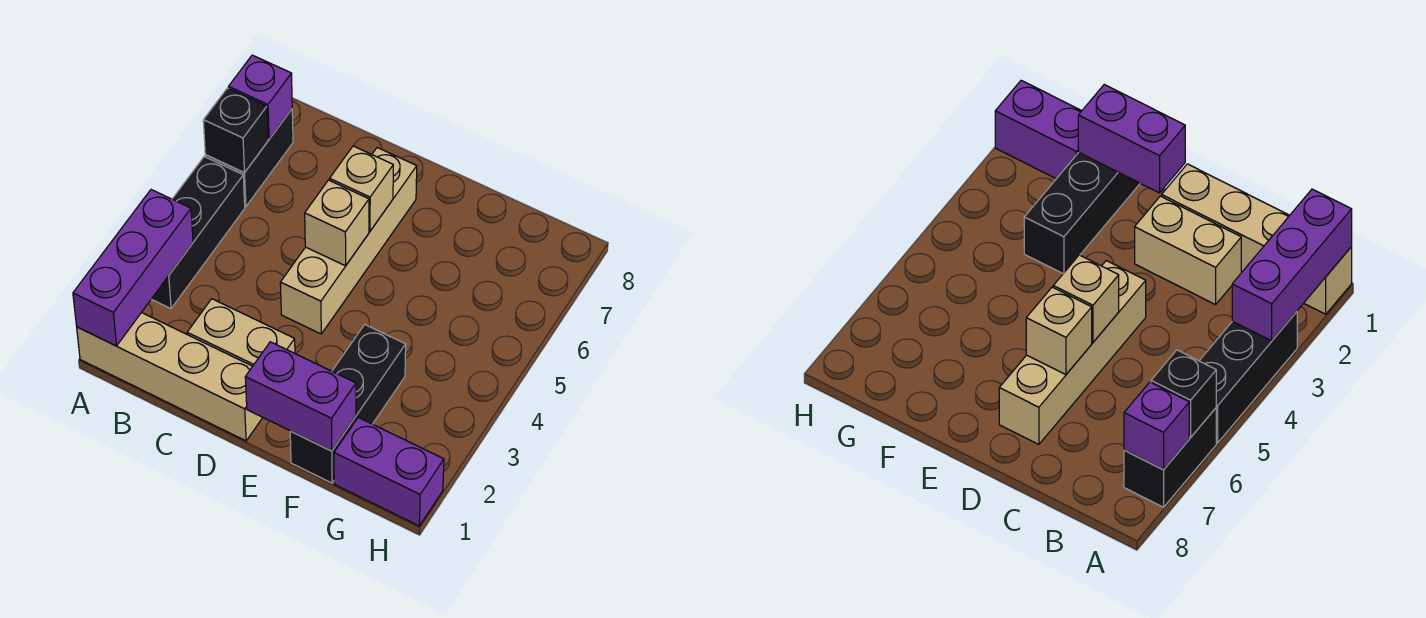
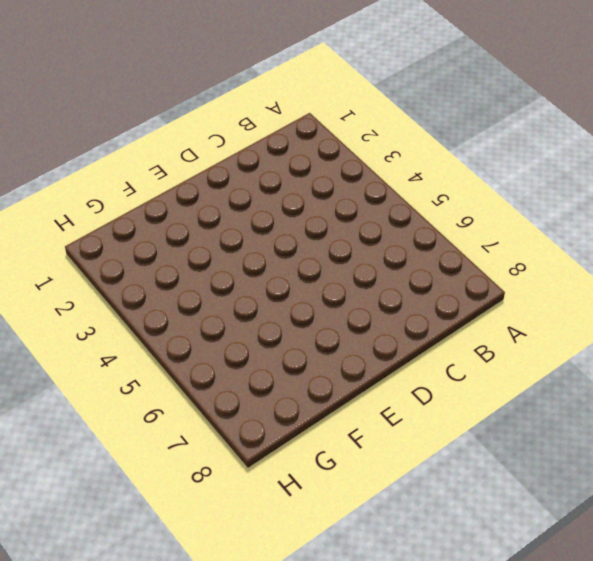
none -> tan brick A1:D1 level 1
none -> black brick A3:A5 level 1
none -> black brick A6:A7 level 1

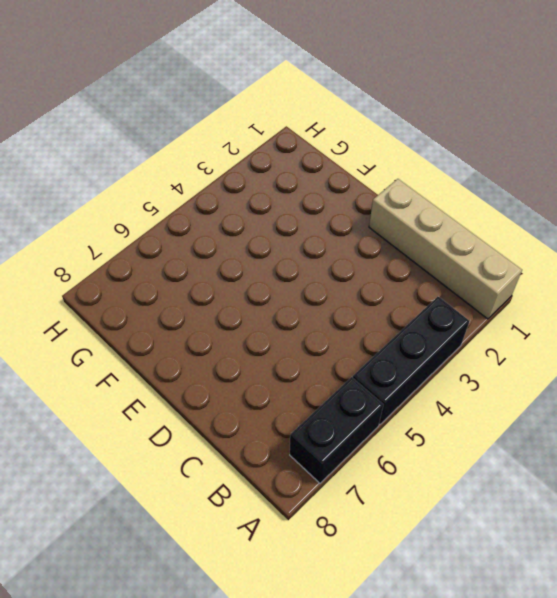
none -> tan brick C2:D2 level 1
none -> tan brick D4:D7 level 1
none -> black brick F1:F3 level 1

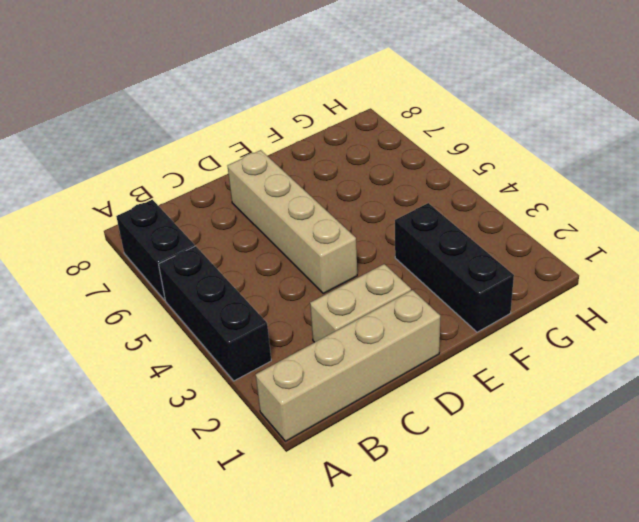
none -> purple brick G1:H1 level 1
none -> purple brick A1:A3 level 2
none -> black brick A6 level 2

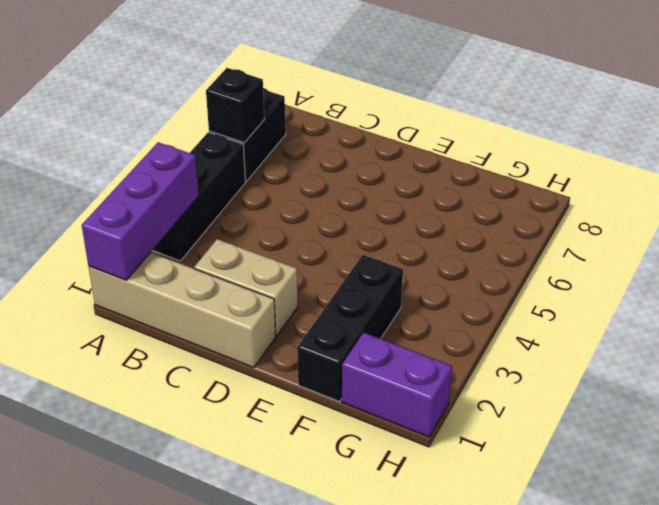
none -> tan brick D4:D7 level 1
none -> purple brick A7 level 2
none -> tan brick D5 level 2

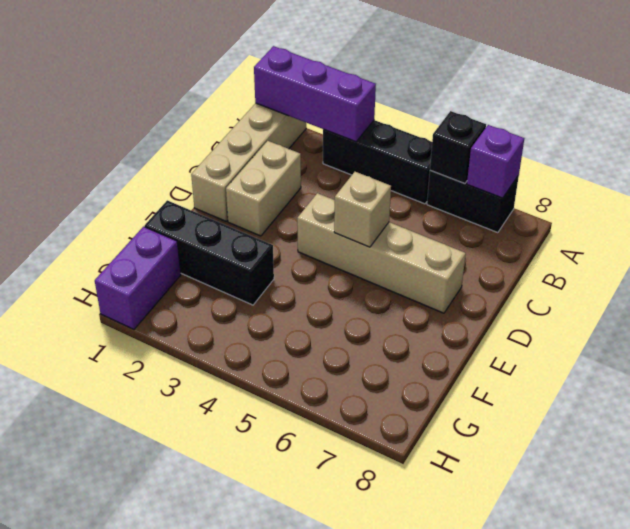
none -> tan brick D6 level 2
none -> purple brick E1:F1 level 2

